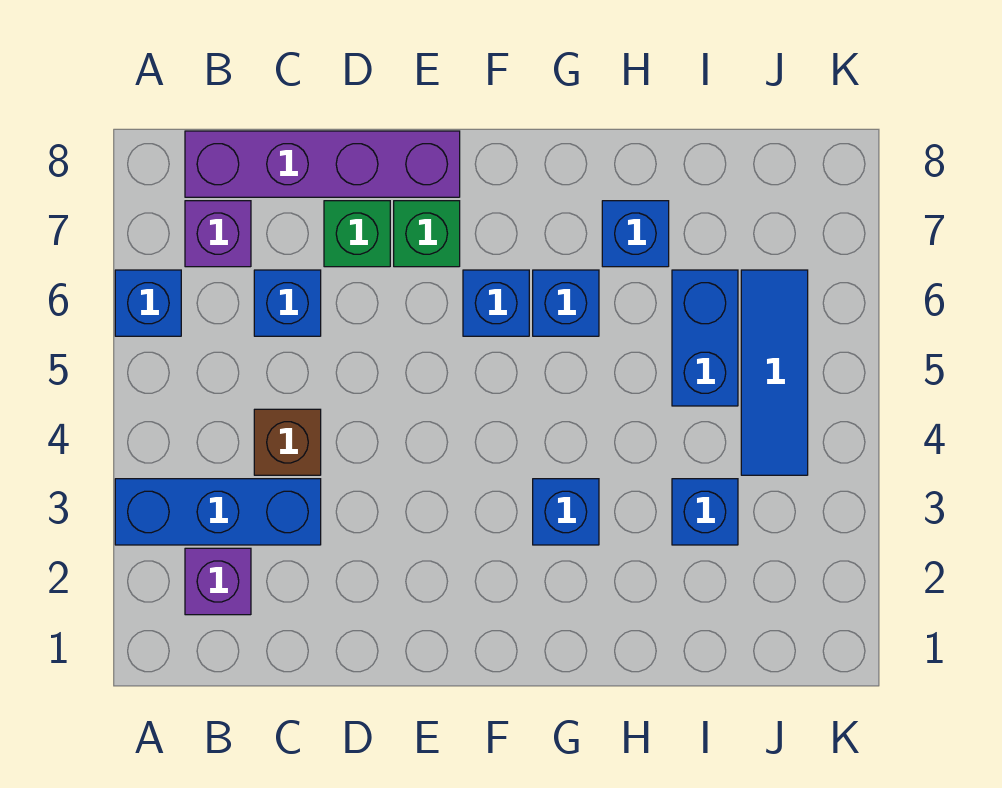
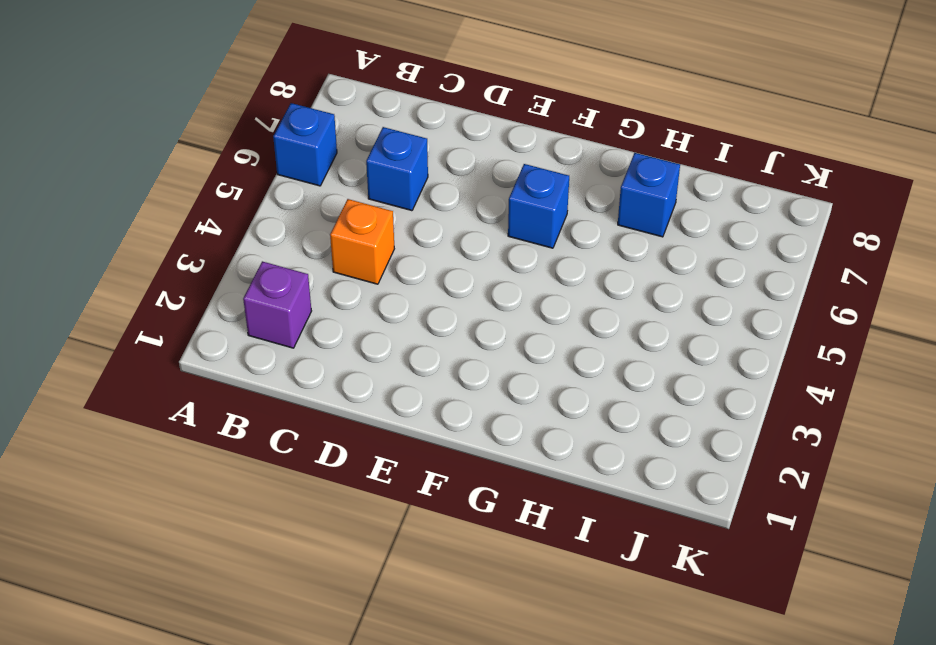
orange brick C4 level 1 -> brown brick C4 level 1
none -> blue brick A3:C3 level 1
none -> purple brick B7 level 1
none -> purple brick B8:E8 level 1

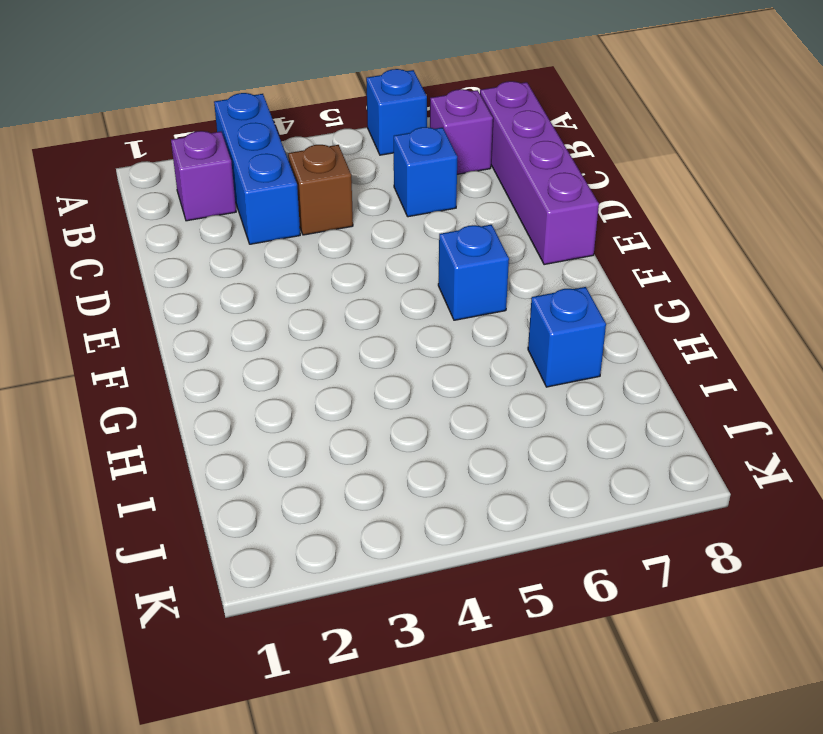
none -> green brick D7 level 1
none -> green brick E7 level 1
none -> blue brick G3 level 1

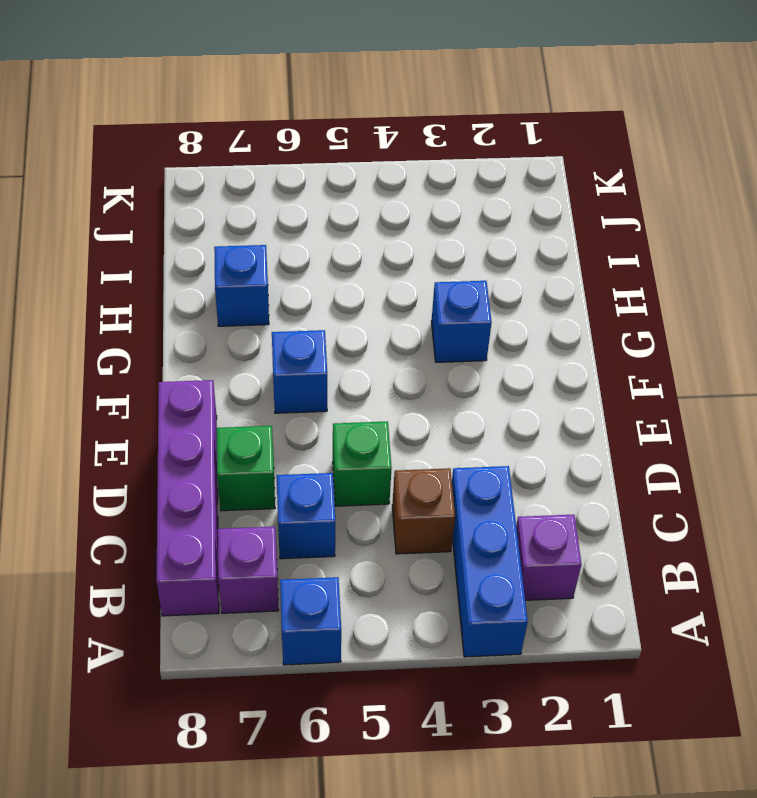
green brick D5 level 1 -> green brick E7 level 1
none -> blue brick G6 level 1
none -> blue brick I3 level 1
none -> blue brick I5:I6 level 1

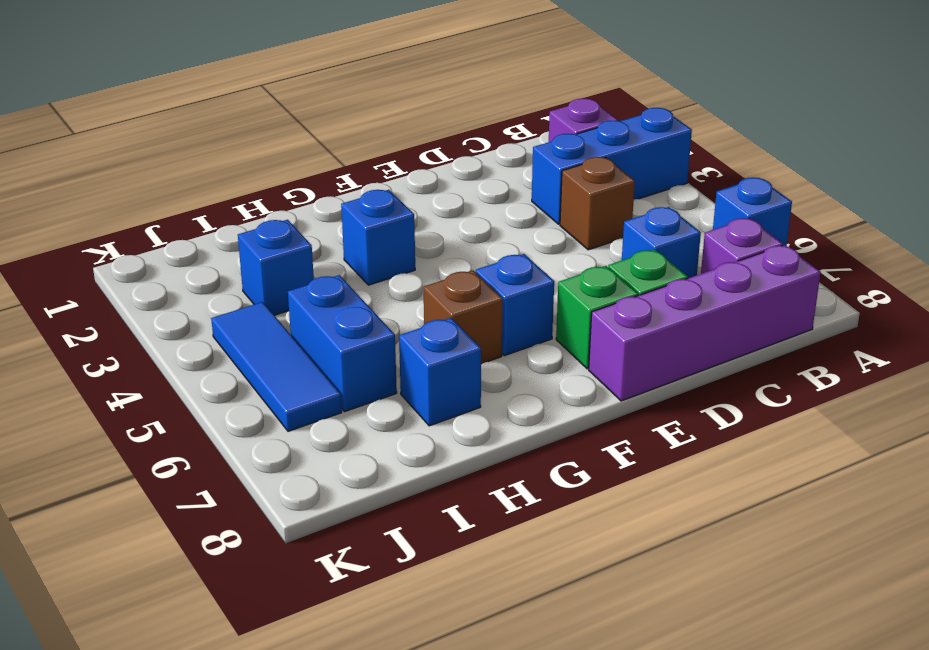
brown brick G6 level 1 -> blue brick G6 level 1

